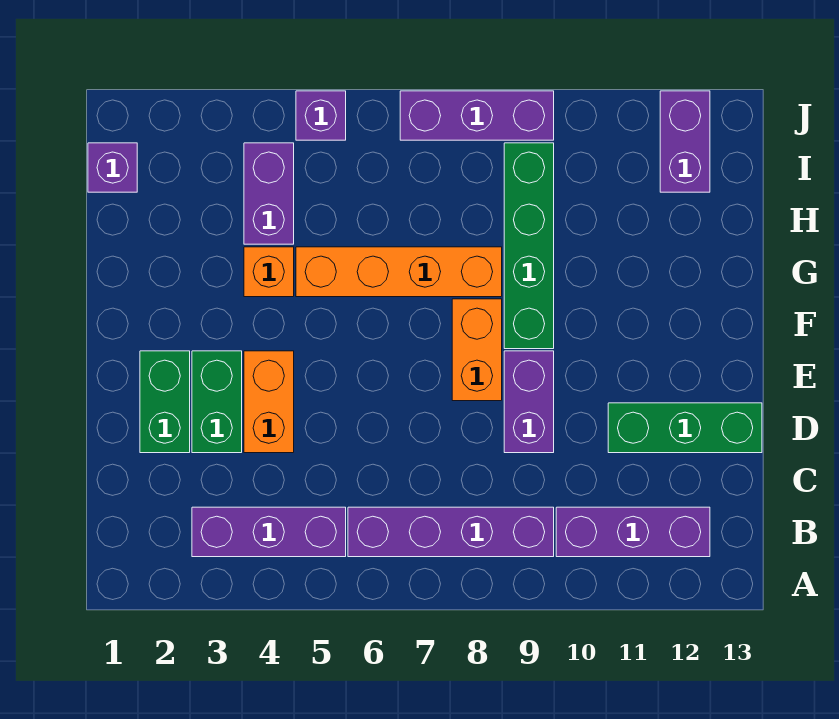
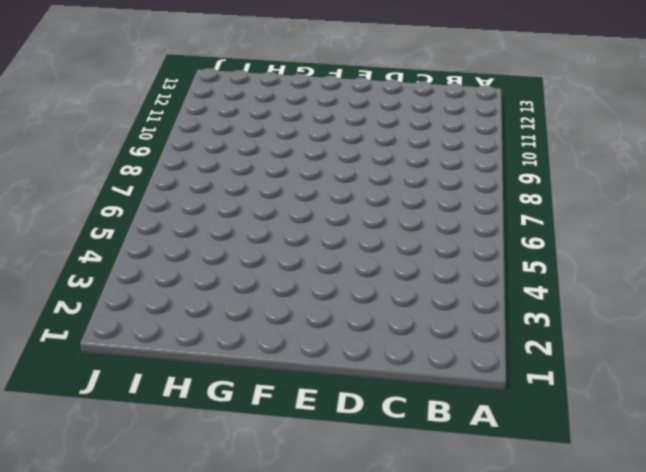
none -> purple brick B3:B5 level 1
none -> purple brick B6:B9 level 1
none -> purple brick B10:B12 level 1

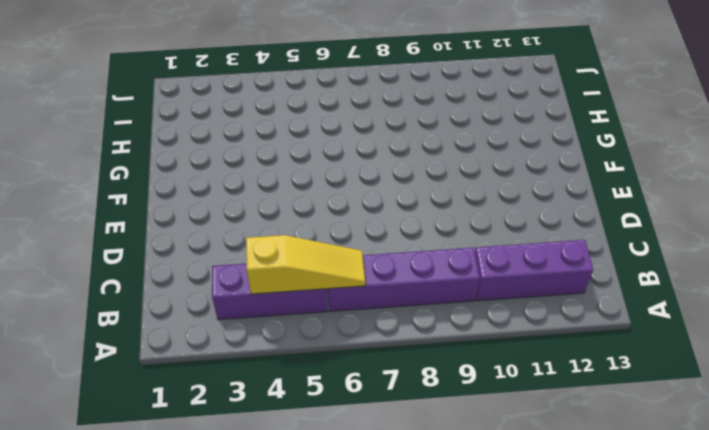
yellow slope B4:B6 level 2 top 4 -> none
none -> green brick D2:E2 level 1
none -> green brick D3:E3 level 1
none -> orange brick D4:E4 level 1

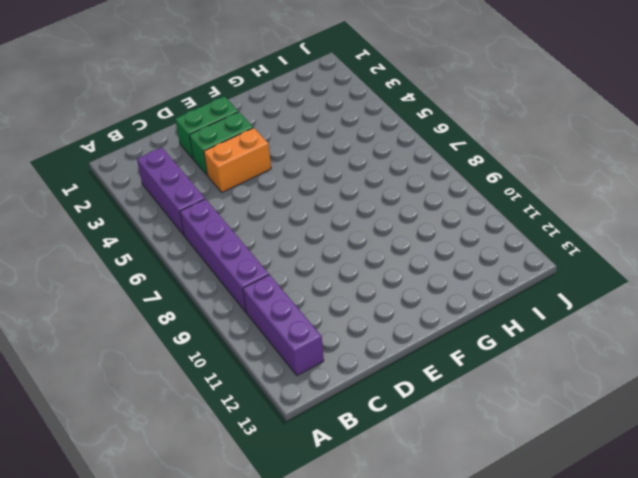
none -> purple brick D9:E9 level 1
none -> green brick D11:D13 level 1
none -> orange brick E8:F8 level 1

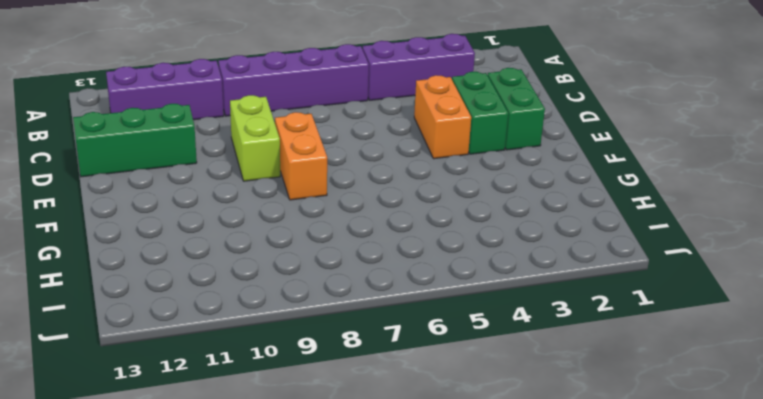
lime brick D9:E9 level 1 -> purple brick D9:E9 level 1
none -> green brick F9:I9 level 1
none -> orange brick G4 level 1
none -> orange brick G5:G8 level 1

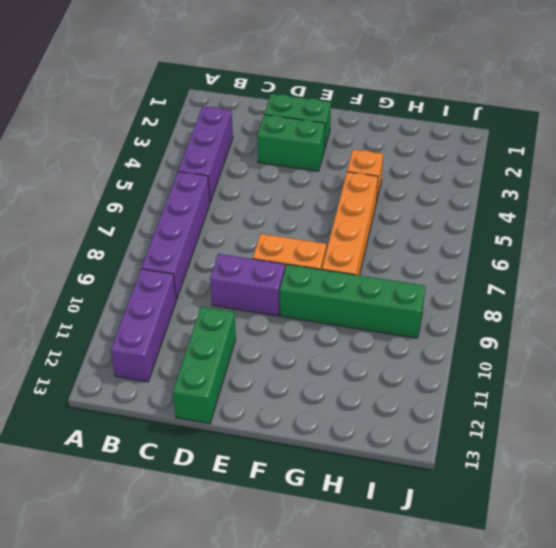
none -> orange brick D4:E4 level 1
none -> purple brick H4:I4 level 1
none -> purple brick I1 level 1

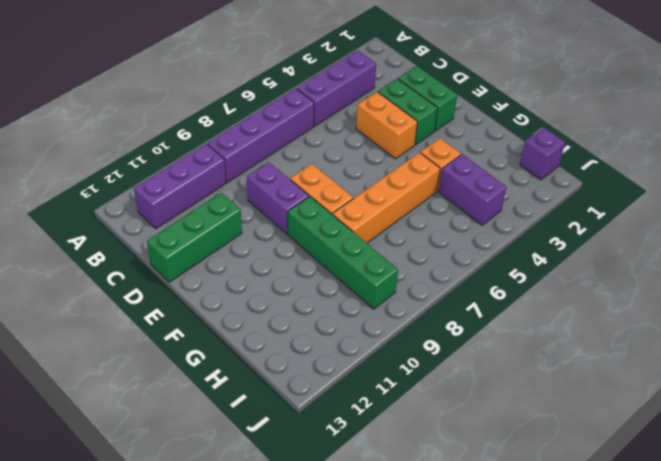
none -> purple brick I12:J12 level 1
none -> purple brick J5 level 1
none -> purple brick J7:J9 level 1

